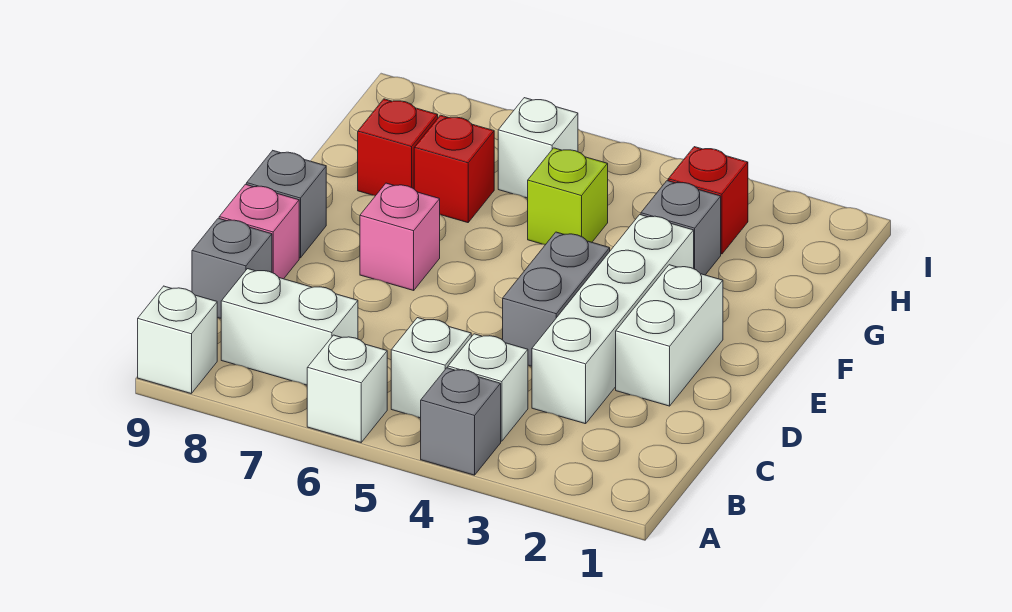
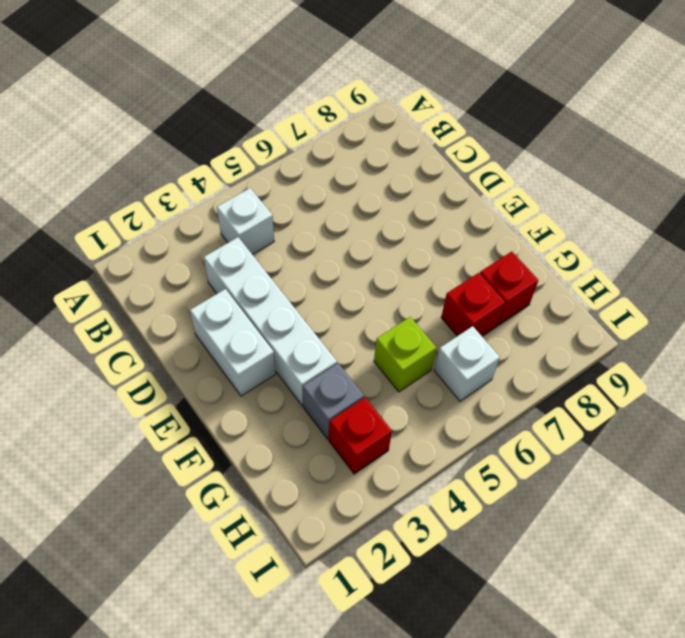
none -> grey brick A4 level 1
none -> white brick A6 level 1
none -> white brick A9 level 1

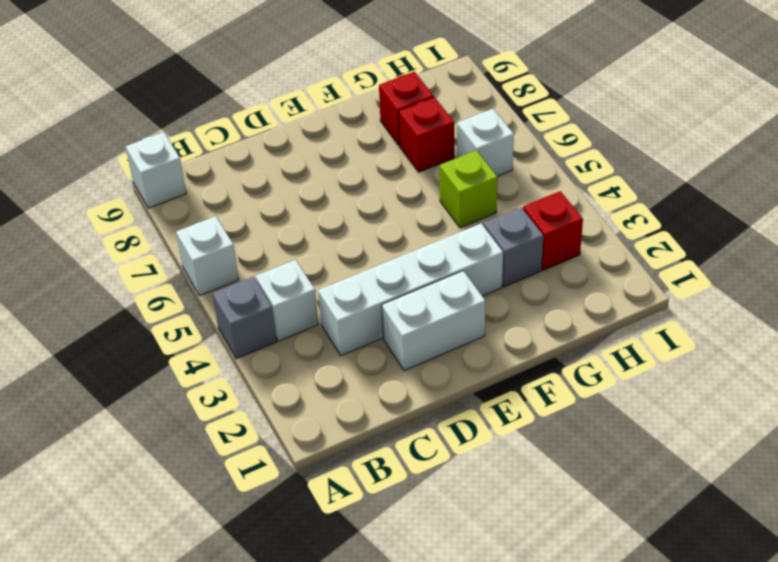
none -> white brick B5 level 1
none -> white brick B7:B8 level 1
none -> grey brick C9 level 1

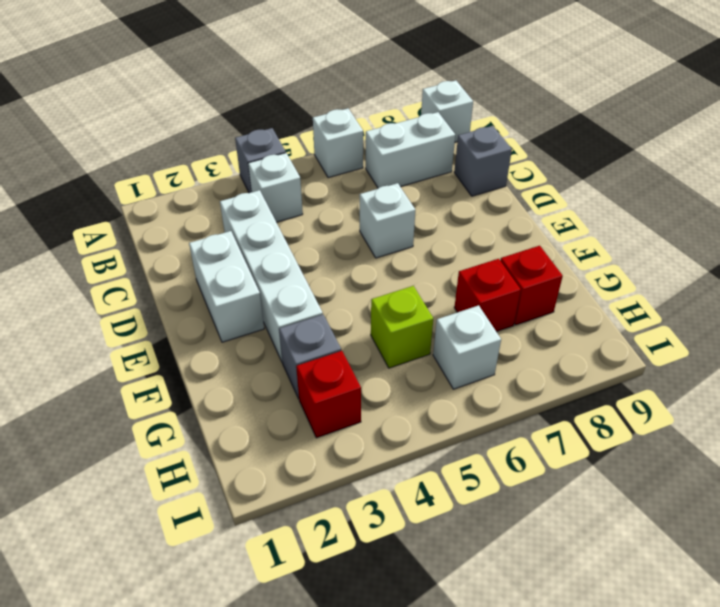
white brick D6 level 1 -> white brick B5 level 1
none -> grey brick D4:E4 level 1
none -> pink brick D9 level 1
none -> pink brick E7 level 1

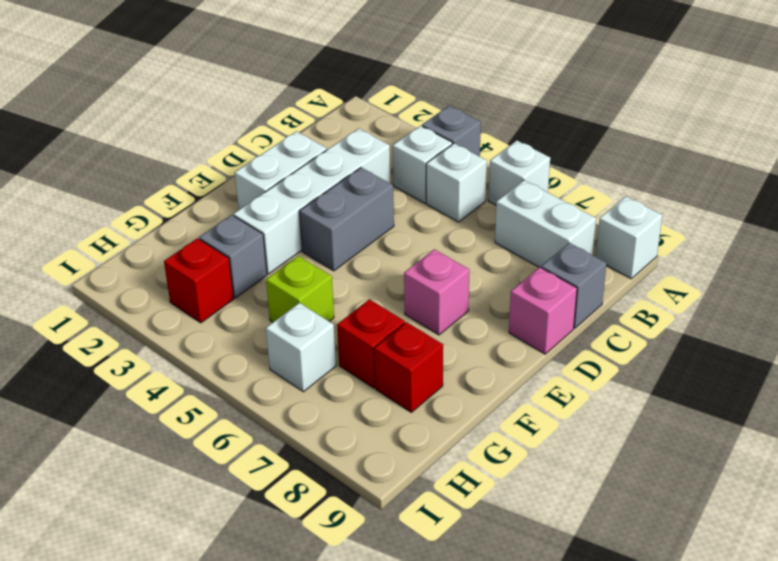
none -> grey brick E9 level 1

